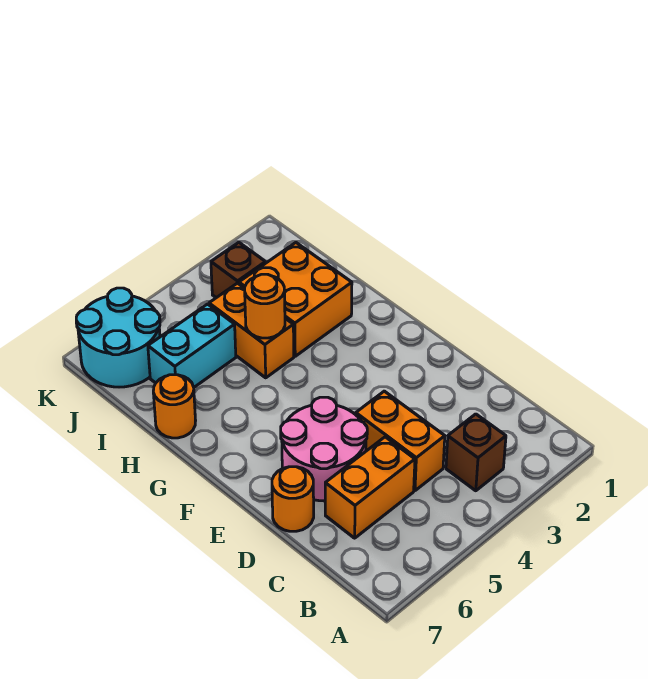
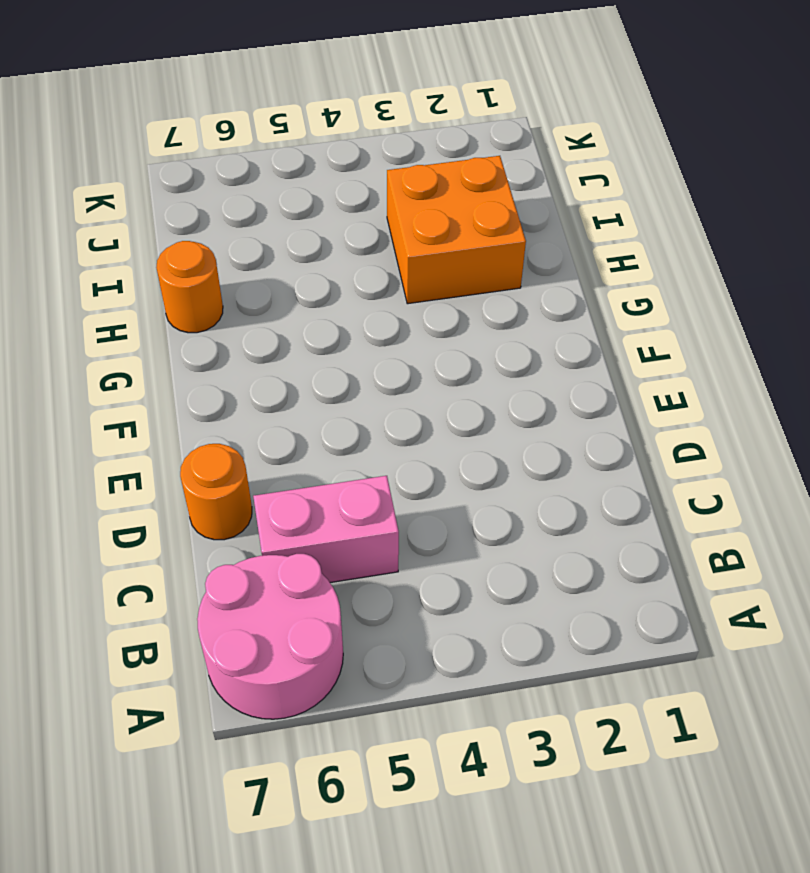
pink round brick A6:B7 level 1 -> pink round brick D5:E6 level 1
pink brick C5:C6 level 1 -> orange brick C5:C6 level 1
none -> brown brick B3 level 1
none -> orange brick C4:D4 level 1
none -> orange brick H4:I4 level 1

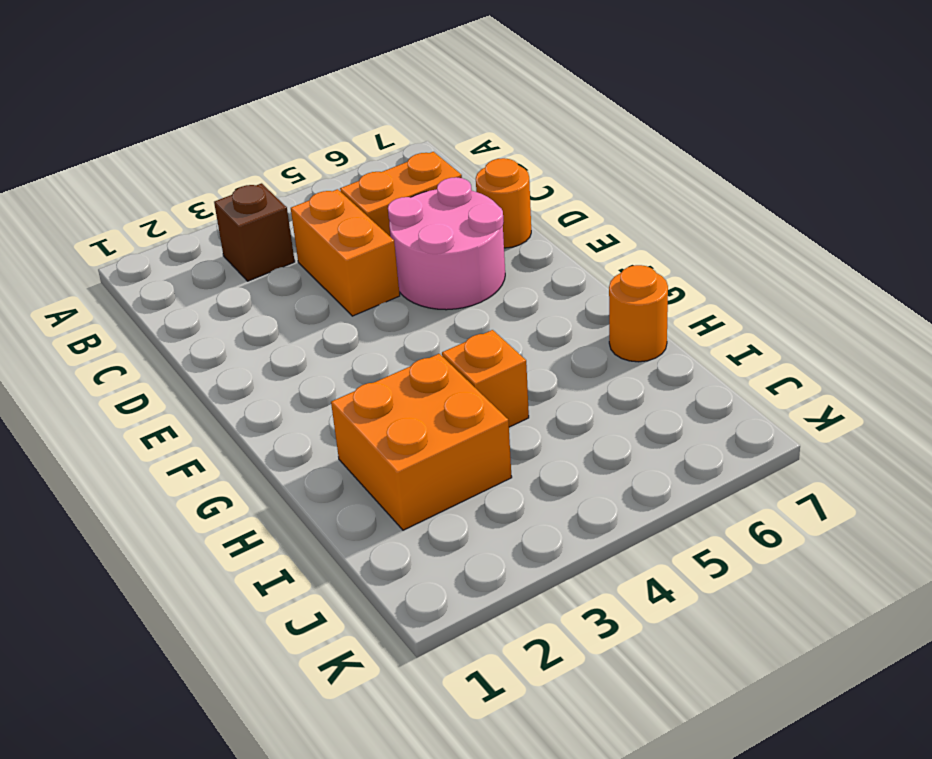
orange brick H4 level 1 -> orange brick H4:I4 level 1
none -> cyan brick I5:I6 level 1
none -> brown brick J3 level 1
none -> cyan round brick J6:K7 level 1

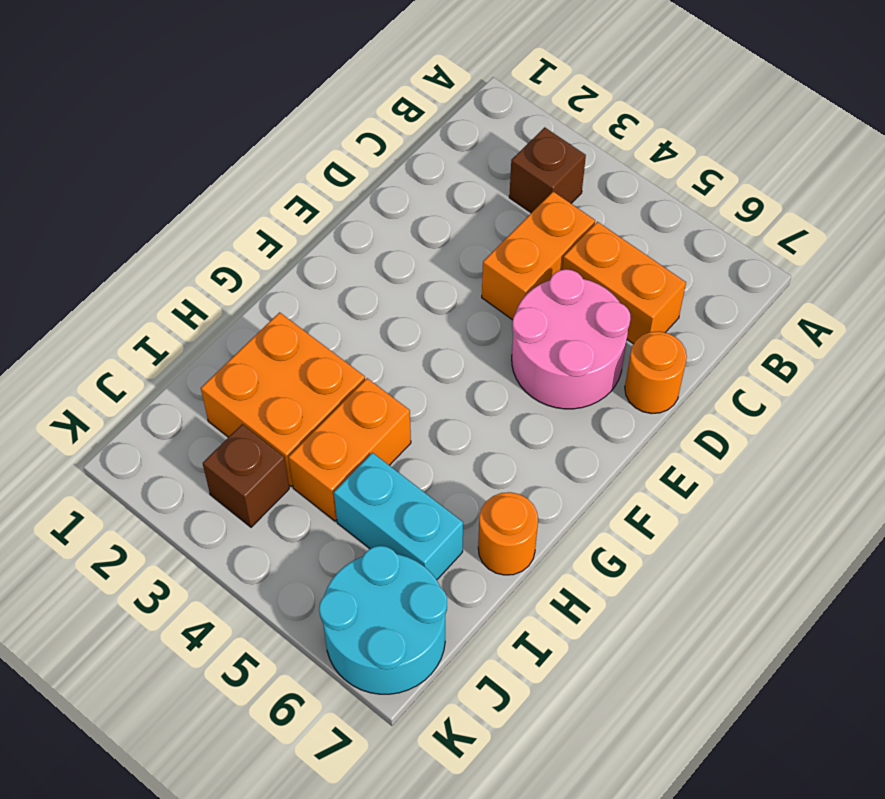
none -> orange round brick H4 level 2

